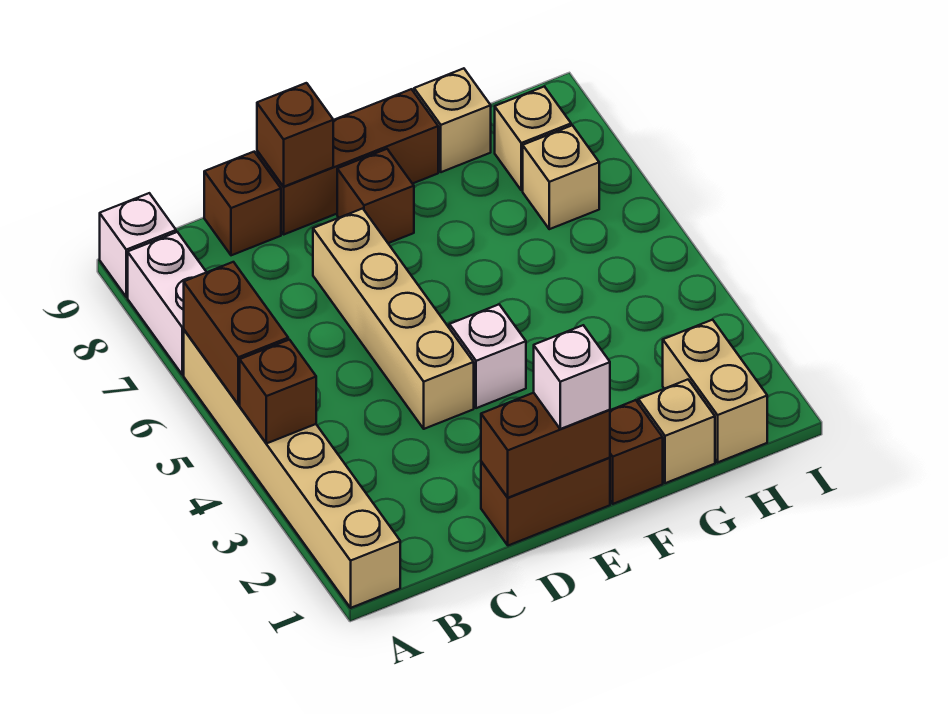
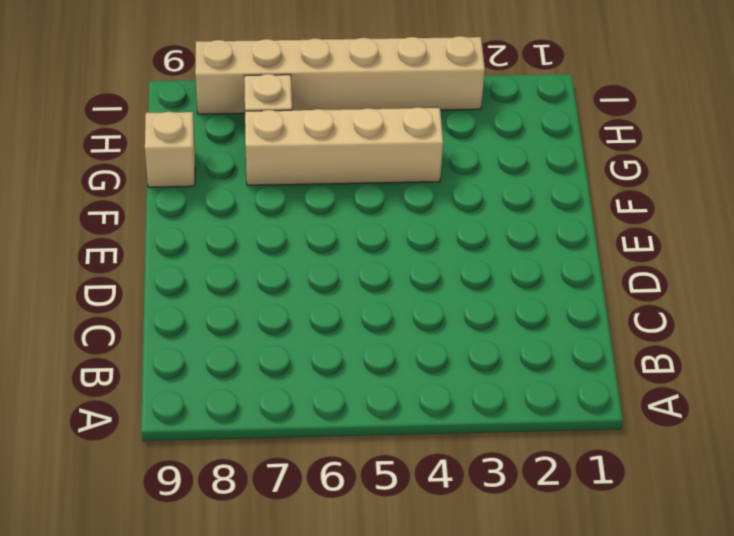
tan brick G4:G7 level 1 -> tan brick D4:D7 level 1
tan brick I3:I8 level 1 -> tan brick A1:A6 level 1
none -> white brick A7:A8 level 1
none -> white brick A9 level 1
none -> brown brick C9 level 1

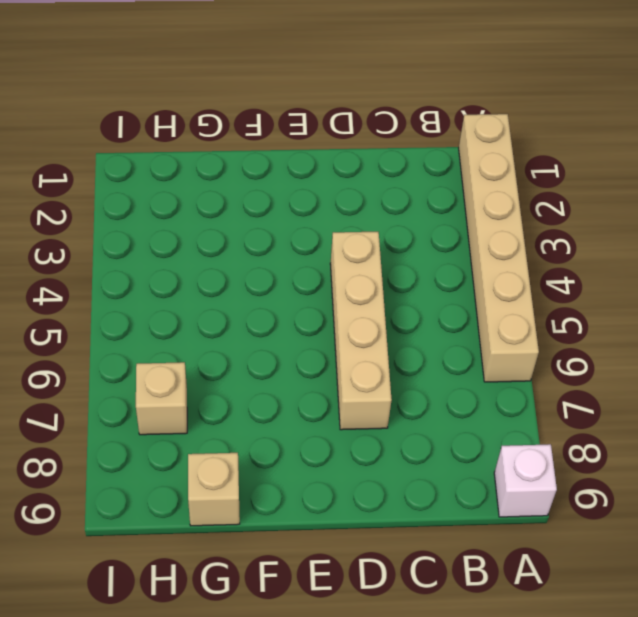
none -> white brick A7:A8 level 1
none -> brown brick C9 level 1
none -> brown brick D1:E1 level 1

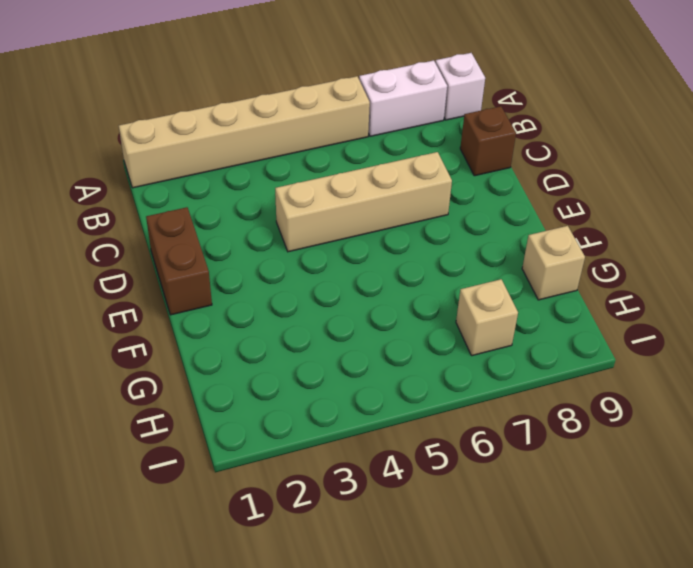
none -> brown brick D9:F9 level 1
none -> white brick E4 level 1
none -> brown brick E8 level 1

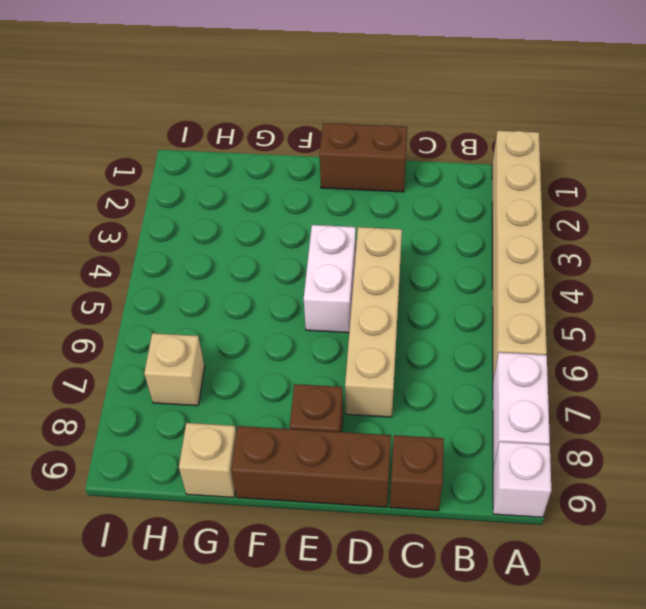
white brick E4:E5 level 1 -> white brick E4 level 1
none -> brown brick F1 level 1
none -> tan brick G1 level 1
none -> tan brick H1:H2 level 1

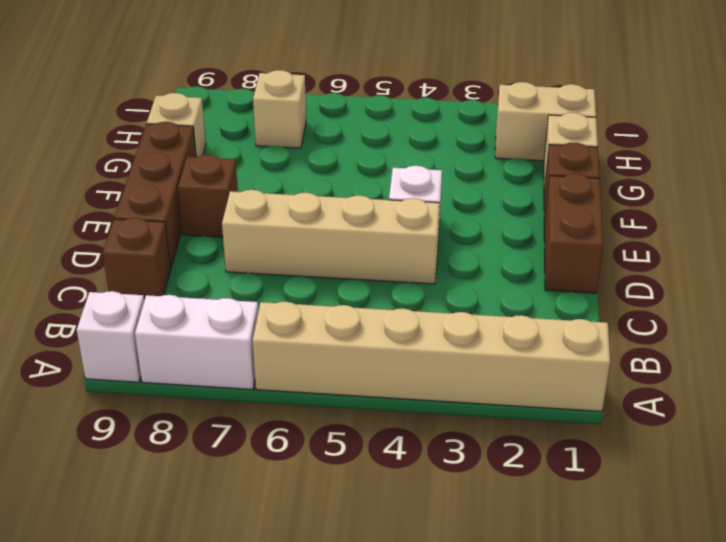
none -> tan brick H8 level 1
none -> brown brick A4 level 2
none -> brown brick A5:A6 level 2

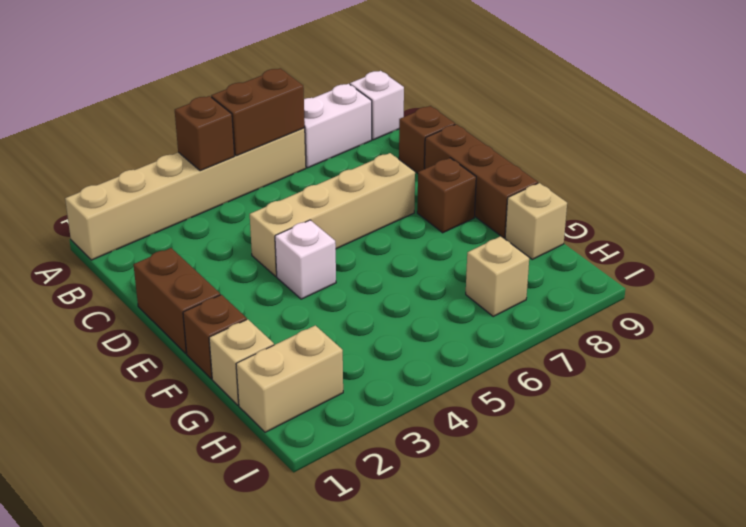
none -> tan brick H8 level 1
none -> brown brick D1:E1 level 2
none -> brown brick D9 level 2

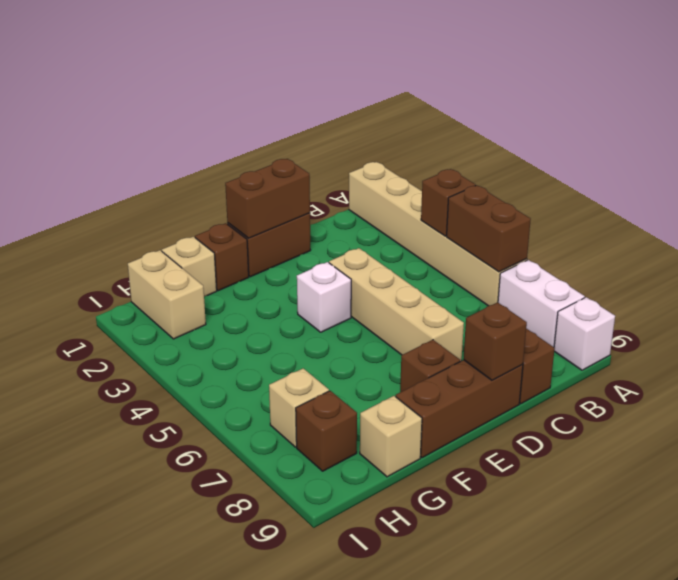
brown brick H8 level 1 -> tan brick H8 level 1
none -> white brick E1 level 3

